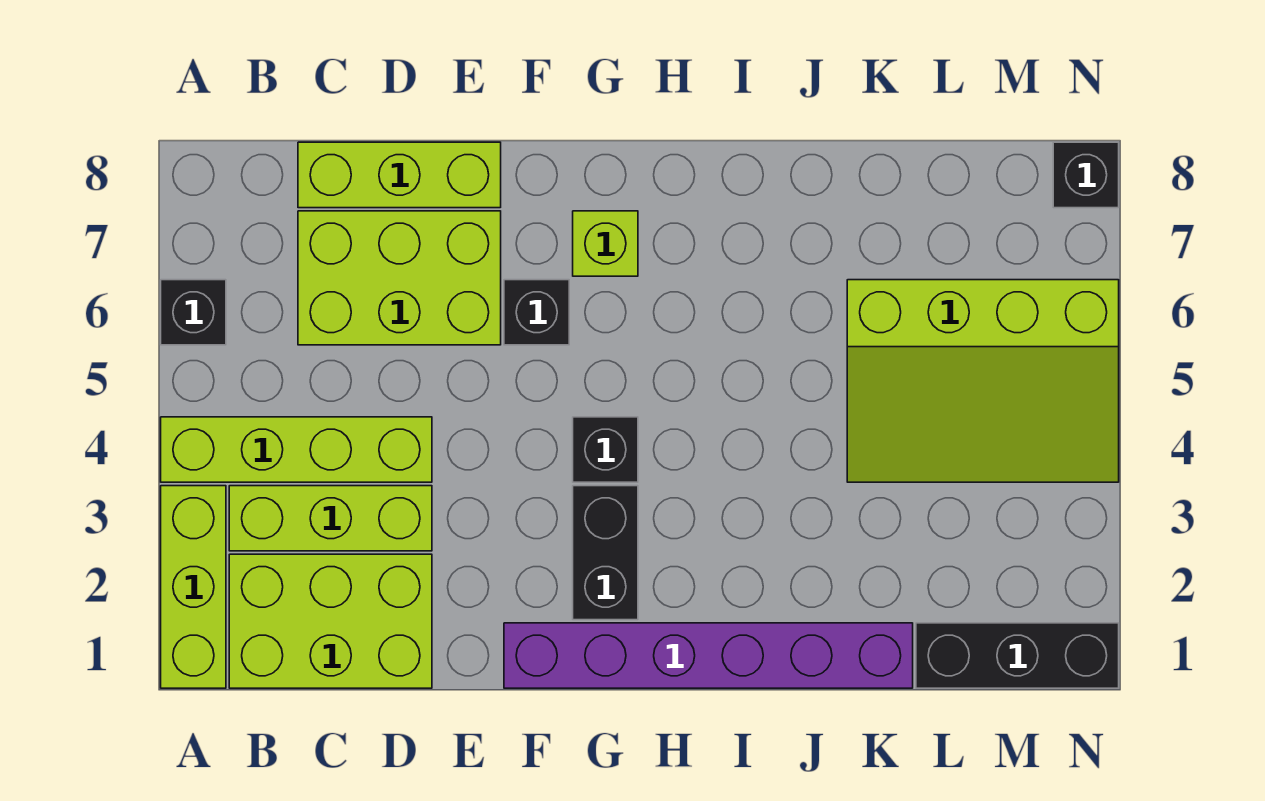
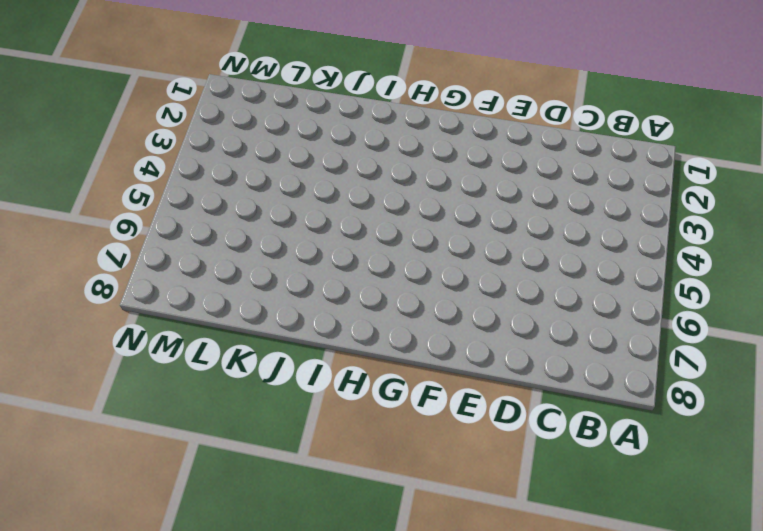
none -> lime brick A1:A3 level 1
none -> lime brick A4:D4 level 1
none -> black brick A6 level 1

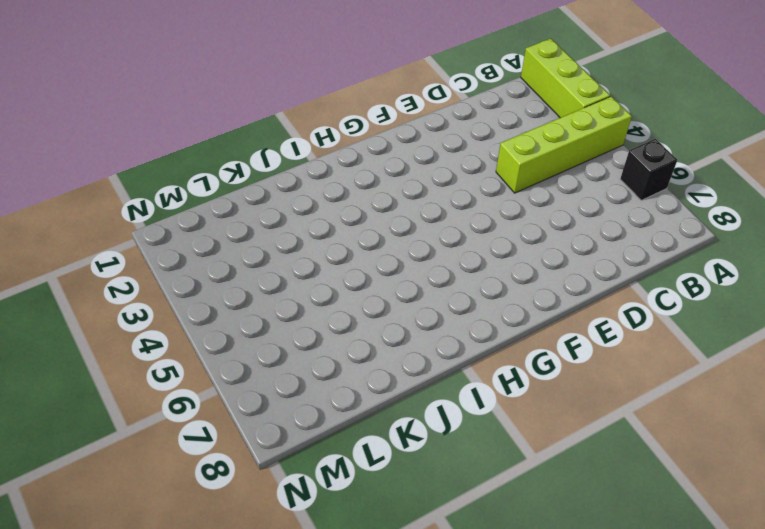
none -> lime brick B1:D2 level 1
none -> lime brick B3:D3 level 1
none -> lime brick C6:E7 level 1

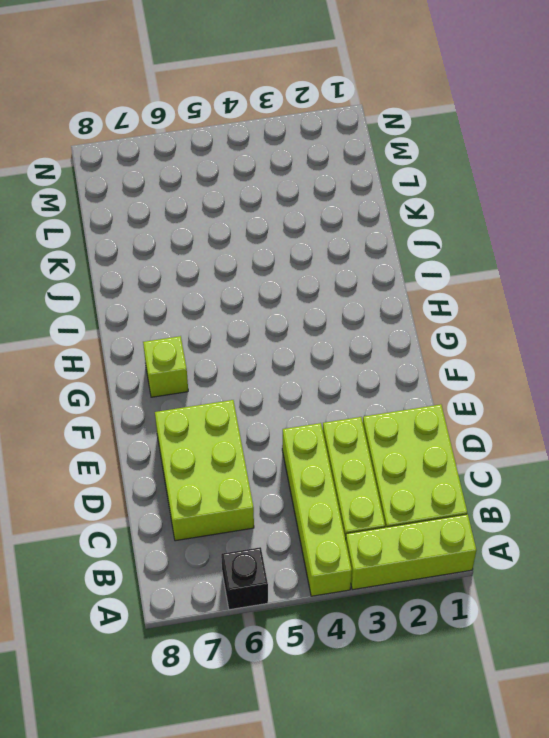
none -> lime brick C8:E8 level 1
none -> purple brick F1:K1 level 1
none -> black brick F6 level 1

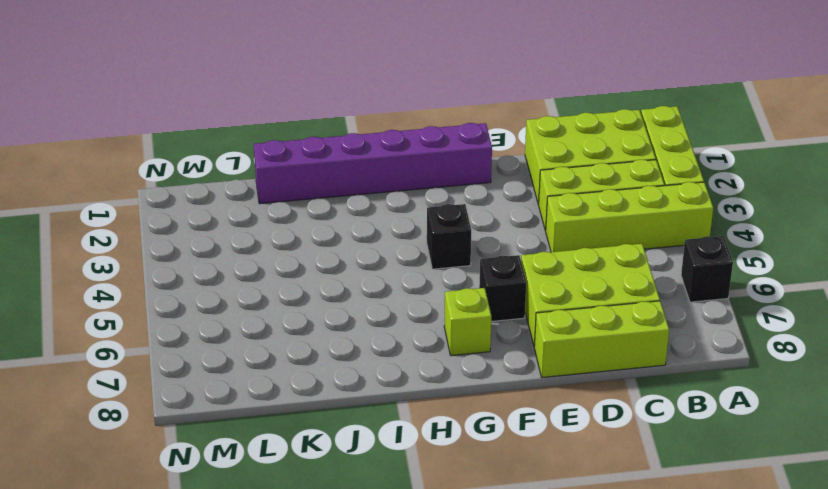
none -> black brick G2:G3 level 1
none -> lime slope K4:N6 level 1 top 6
none -> black brick L1:N1 level 1

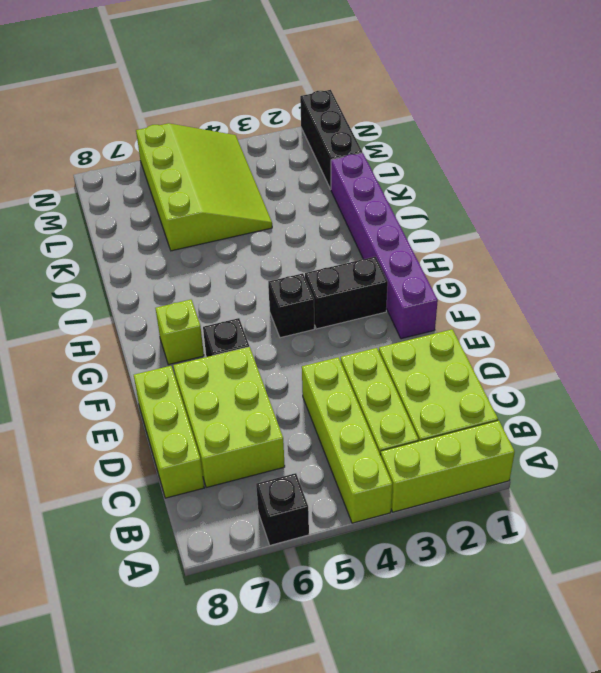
none -> black brick N8 level 1

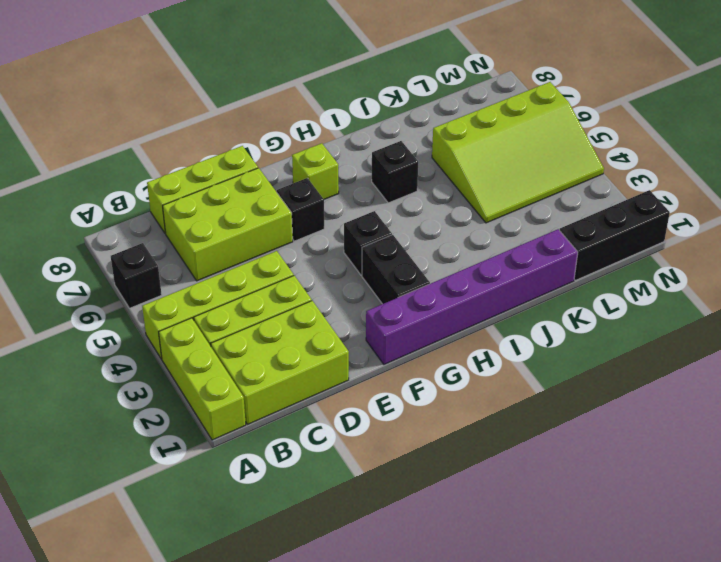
black brick I6 level 1 -> black brick N8 level 1

